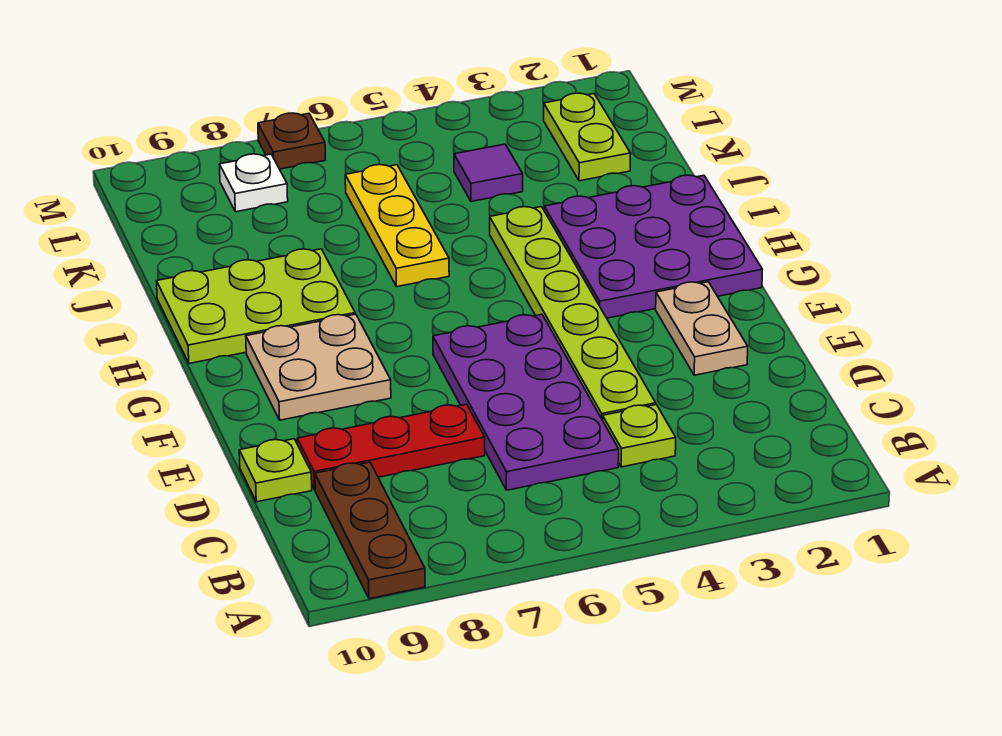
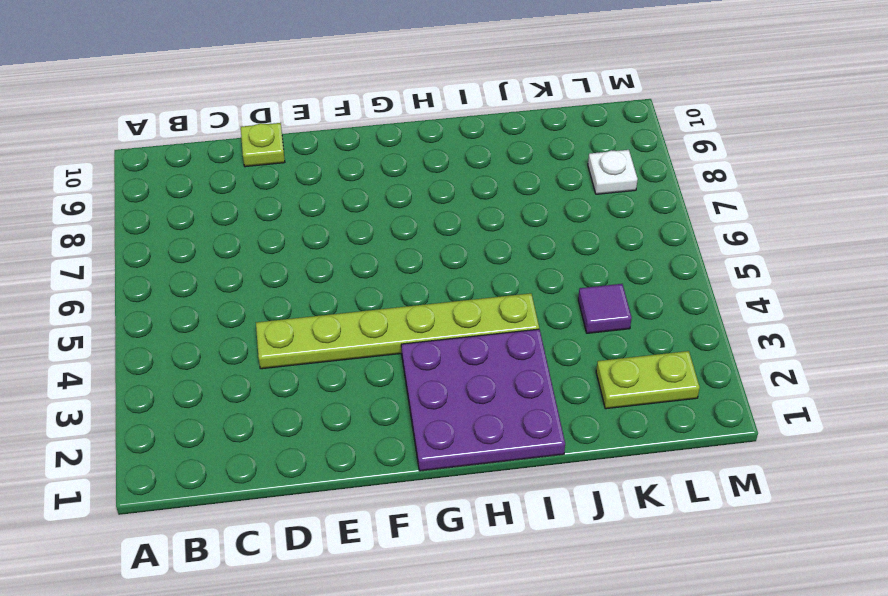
none -> brown plate A9:C9 level 1
none -> lime plate C4 level 1
none -> purple plate C5:F6 level 1

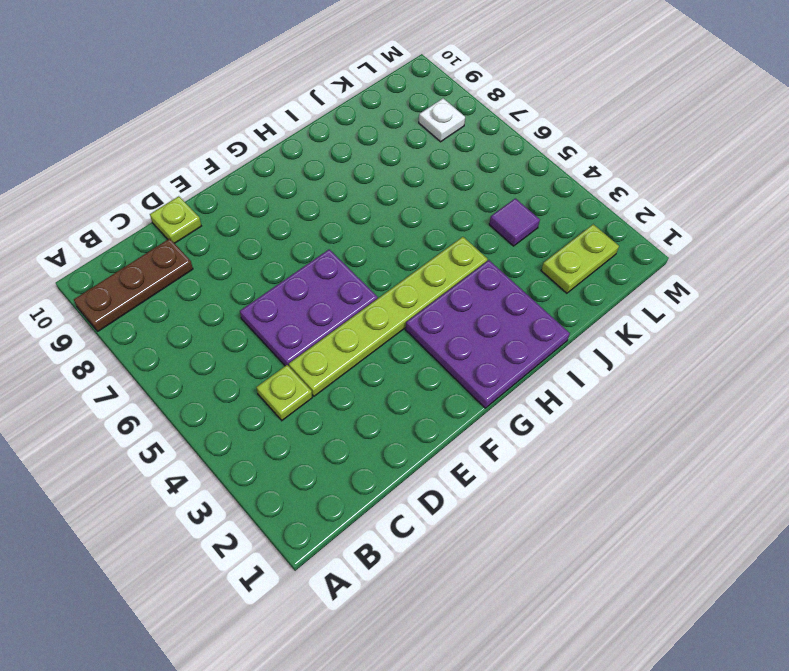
purple plate D5:F6 level 1 -> purple plate C5:F6 level 1
none -> red plate D7:D9 level 1
none -> tan plate E2:F2 level 1
none -> tan plate F8:G9 level 1

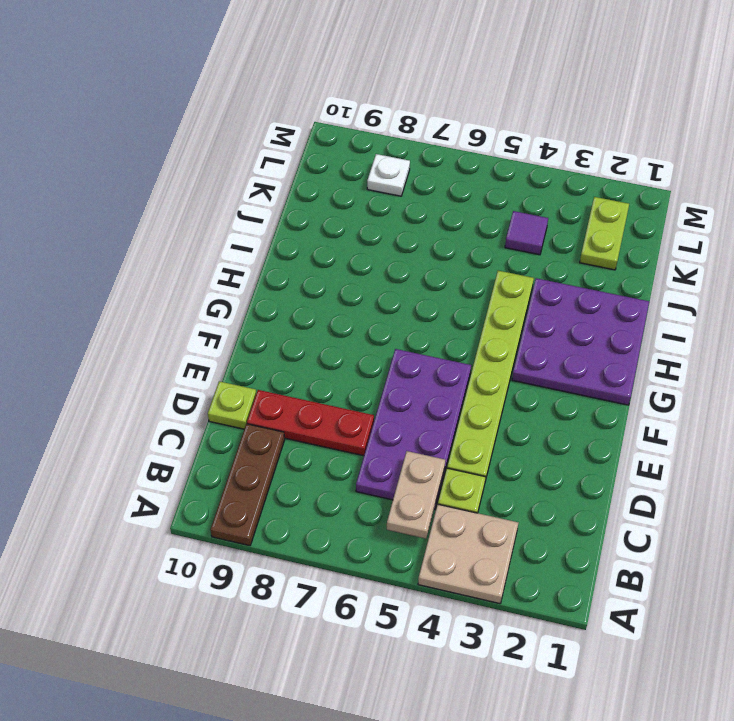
tan plate A3:B4 level 1 -> tan plate F8:G9 level 1
tan plate B5:C5 level 2 -> tan plate E2:F2 level 1
none -> lime plate H8:I10 level 1
none -> yellow plate I6:K6 level 1
none -> brown plate M7 level 1

